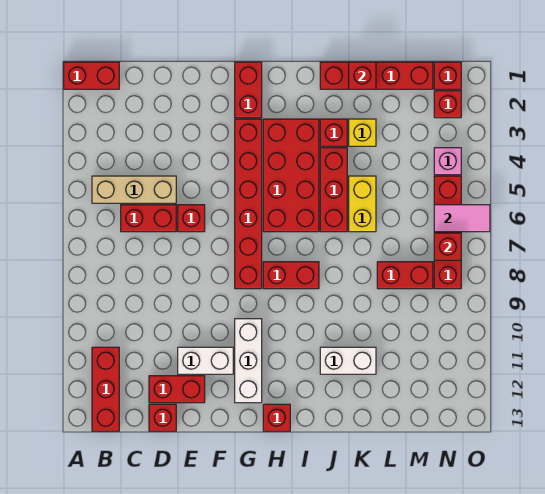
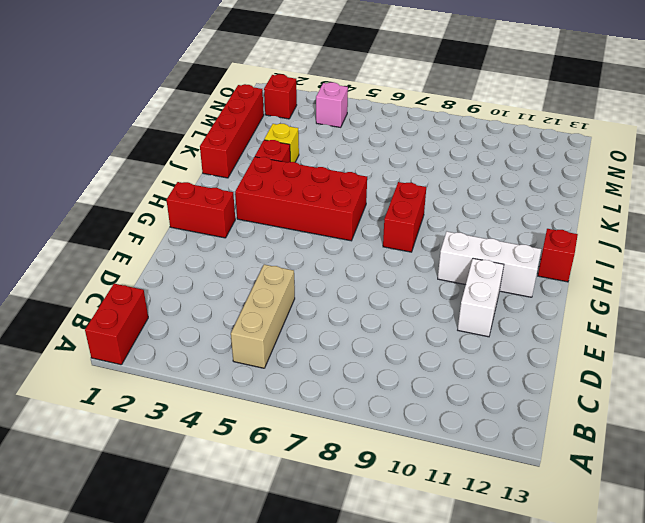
none -> red brick B11:B13 level 1
none -> red brick C6:D6 level 1
none -> red brick D12:E12 level 1

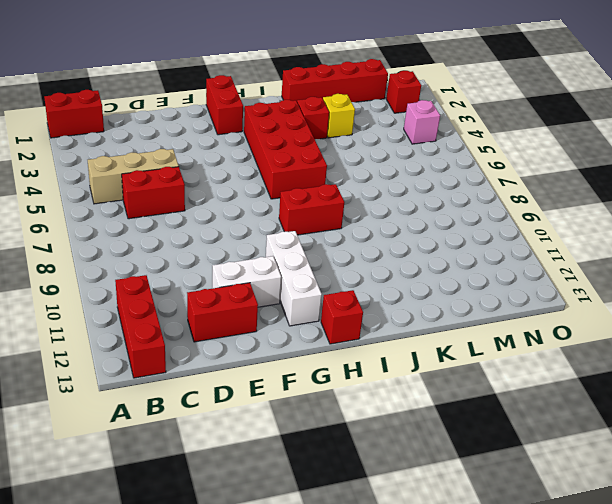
none -> red brick D13 level 1
none -> red brick E6 level 1
none -> red brick G3:G8 level 1

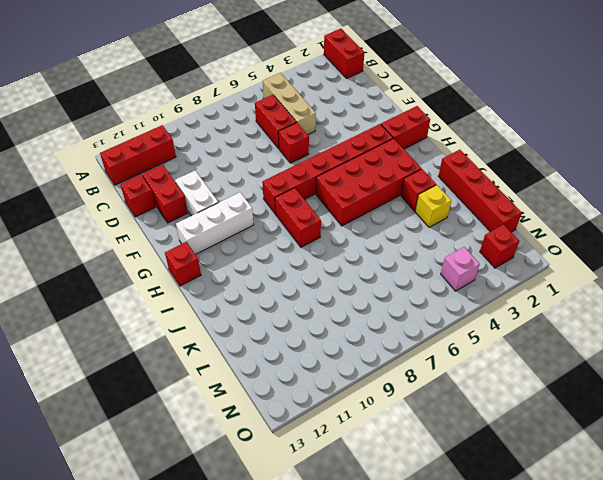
none -> red brick J4:J6 level 1
none -> white brick J11:K11 level 1
none -> yellow brick K5:K6 level 1

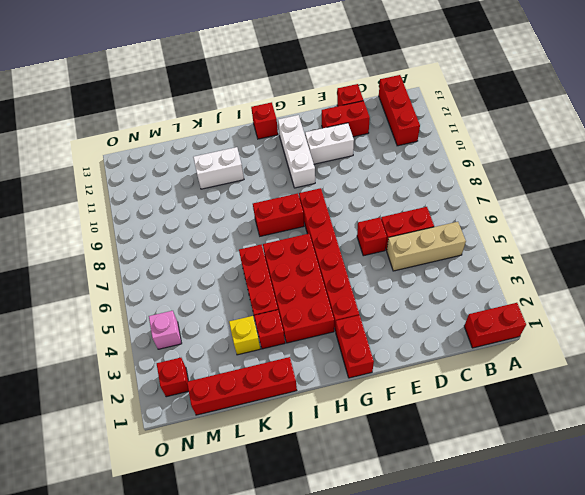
none -> yellow brick K5:K6 level 1
none -> red brick L8:M8 level 1
none -> red brick N1 level 1

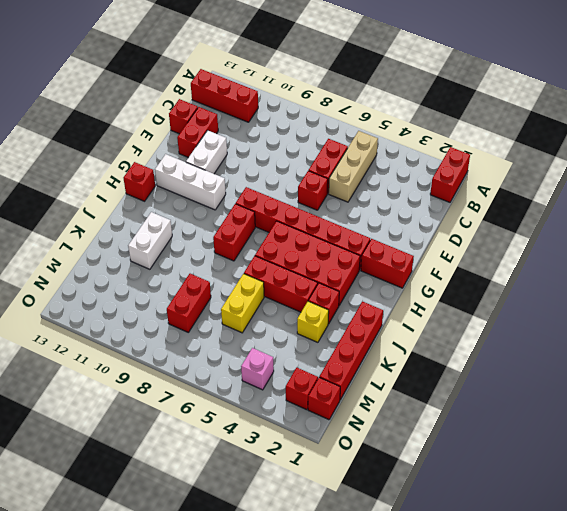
yellow brick K6:L6 level 1 -> yellow brick K5:K6 level 1
none -> red brick N5:N8 level 1
none -> red brick K1 level 2
none -> pink tile N6:O6 level 2

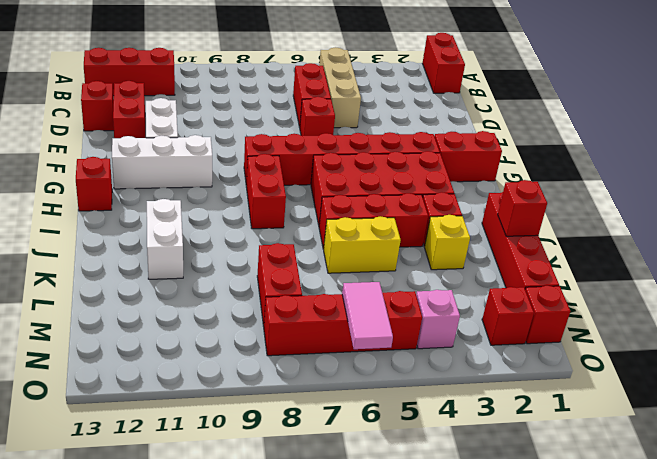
none -> red brick N7 level 2

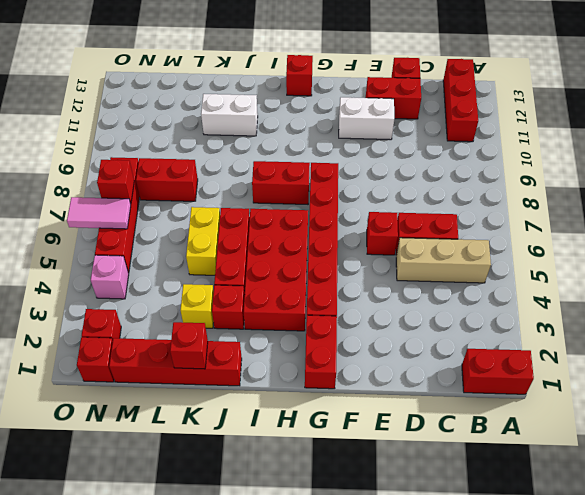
none -> white brick G10:G12 level 1

